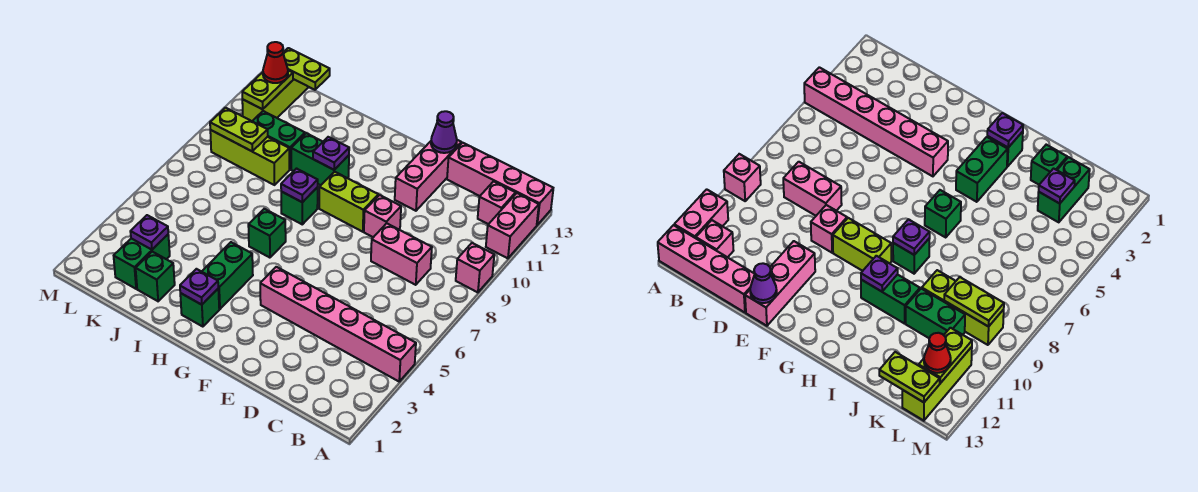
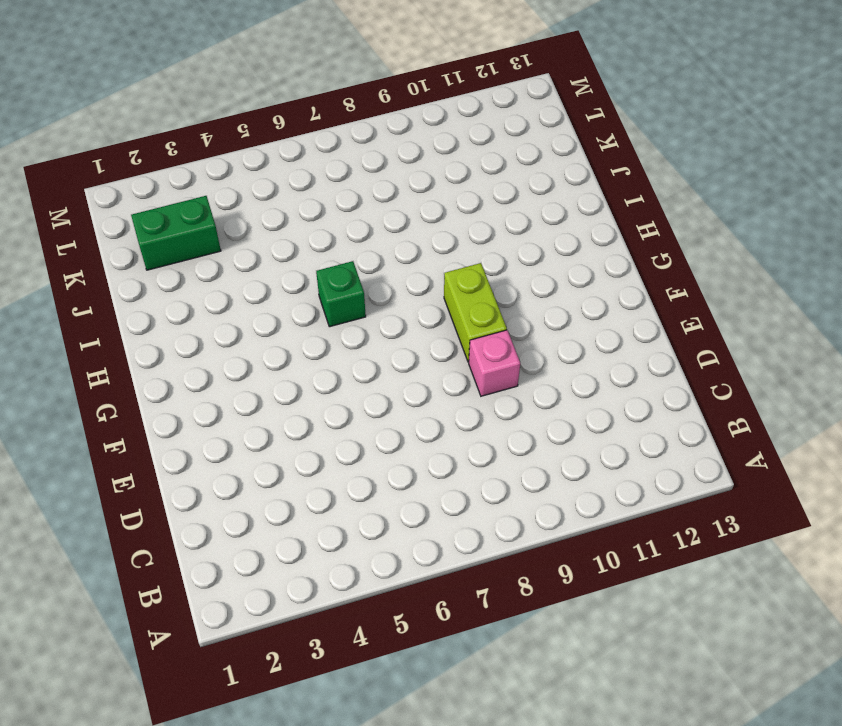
none -> pink brick A4:F4 level 1
none -> pink brick A9 level 1
none -> pink brick A11:A12 level 1

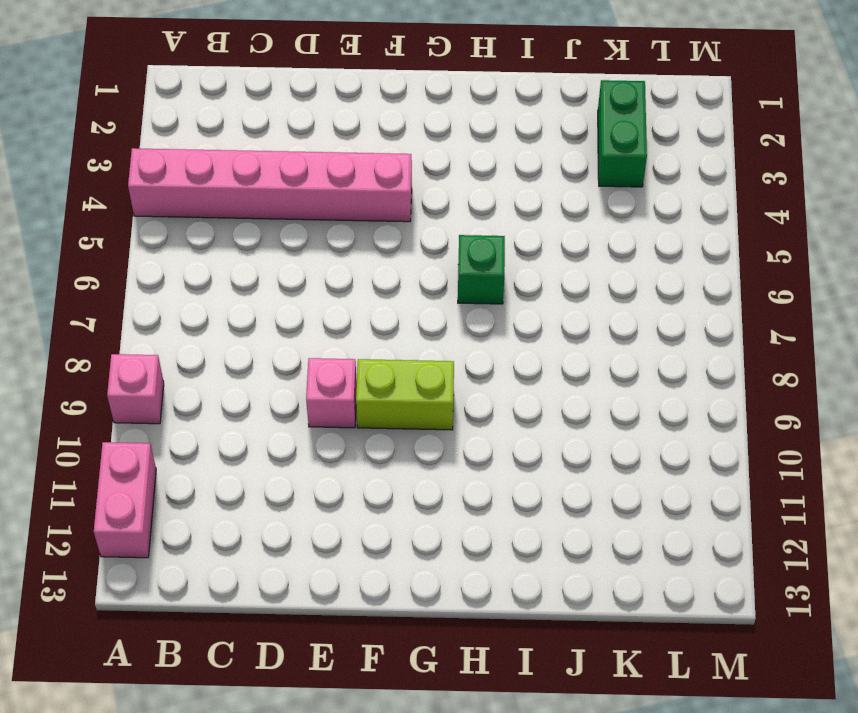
none -> pink brick A13:D13 level 1
none -> pink brick B12 level 1
none -> pink brick C8:D8 level 1

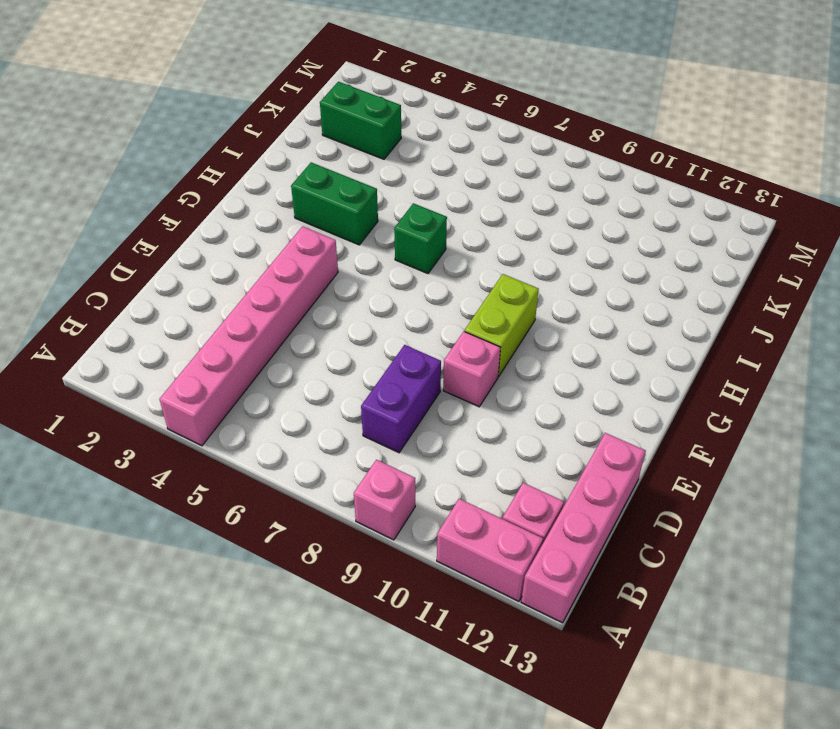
purple brick C8:D8 level 1 -> pink brick C8:D8 level 1
none -> pink brick E11:E13 level 1
none -> green brick H2 level 1
none -> green brick H8 level 1

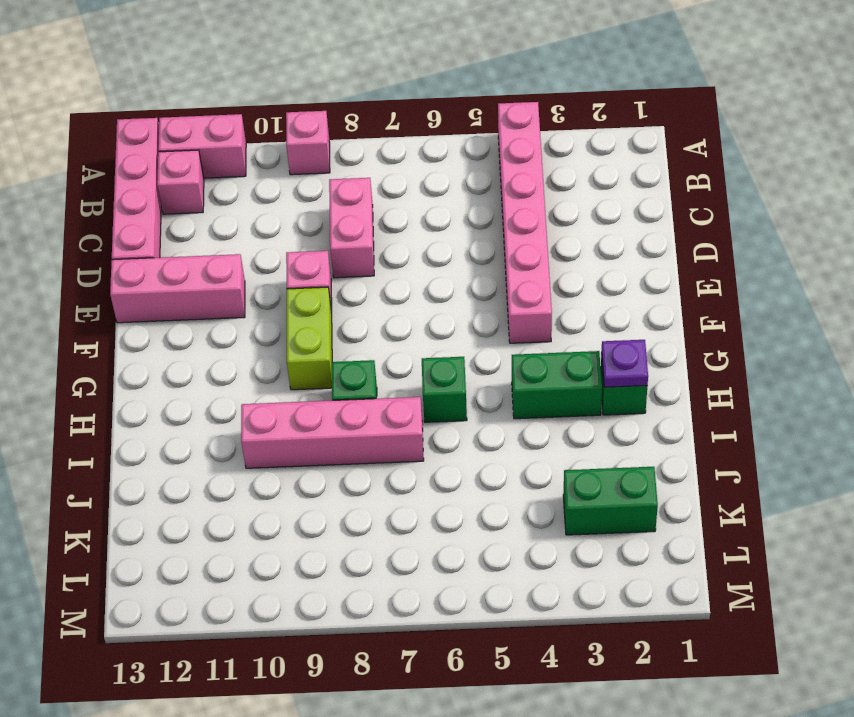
pink brick I7:I10 level 1 -> green brick H10:I10 level 1
none -> green brick J2 level 1
none -> lime brick J9:L9 level 1
none -> green brick J10:K10 level 1

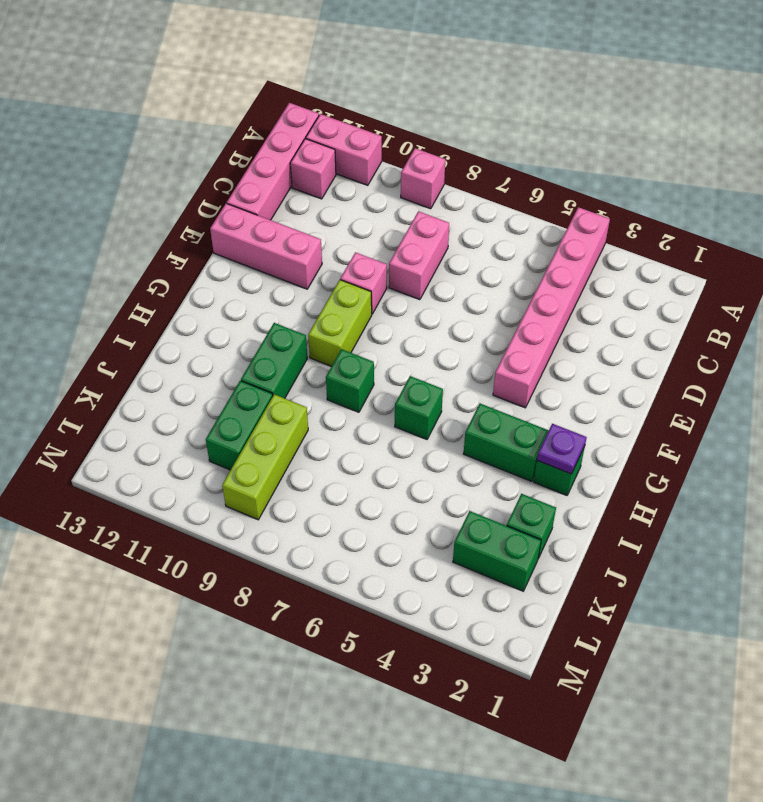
none -> lime brick L11:L13 level 1
none -> purple cone E13 level 2
none -> purple plate H8 level 2

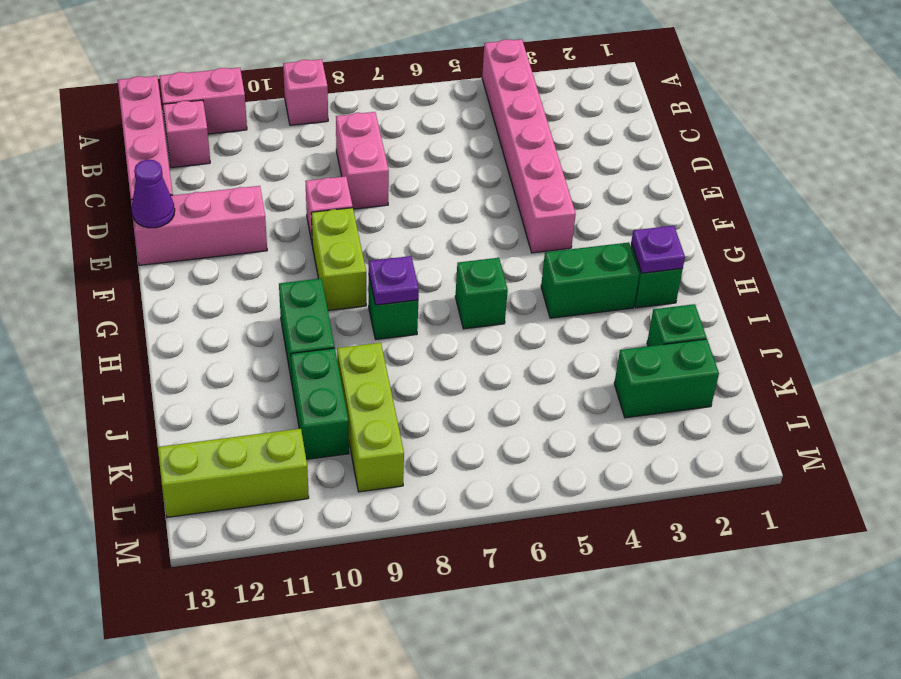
none -> purple plate H10 level 2
none -> purple plate K3 level 2
none -> lime plate K9:L9 level 2

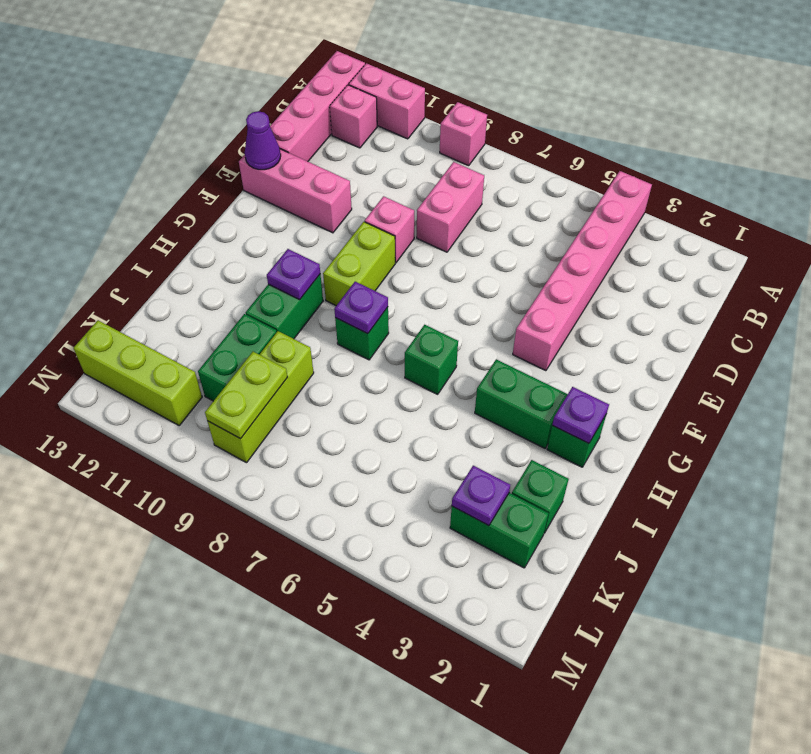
none -> lime plate K13:L13 level 2
none -> lime plate L11:L12 level 2
none -> red cone L12 level 3

